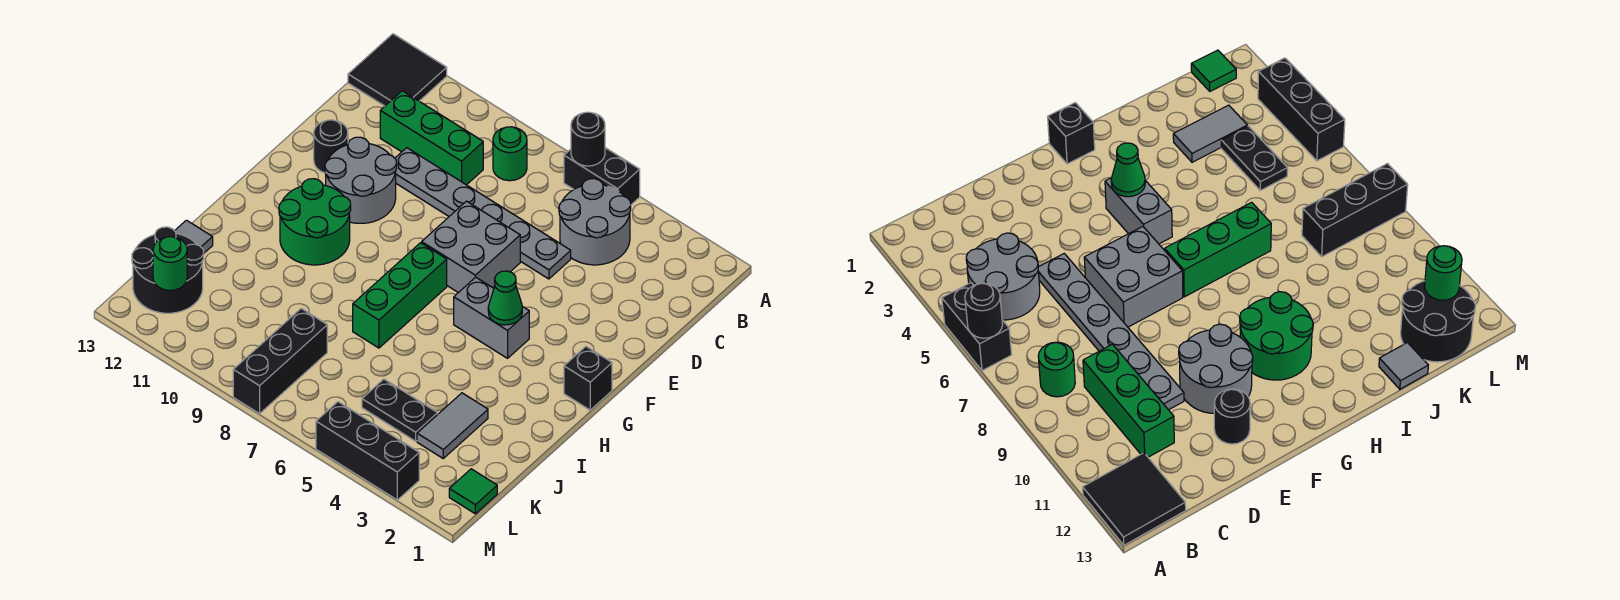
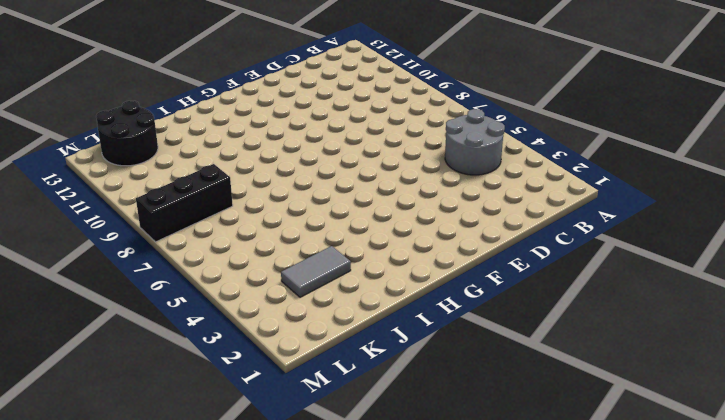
none -> black brick A5:A6 level 1
none -> black tile A12:B13 level 1
none -> green round brick B8 level 1

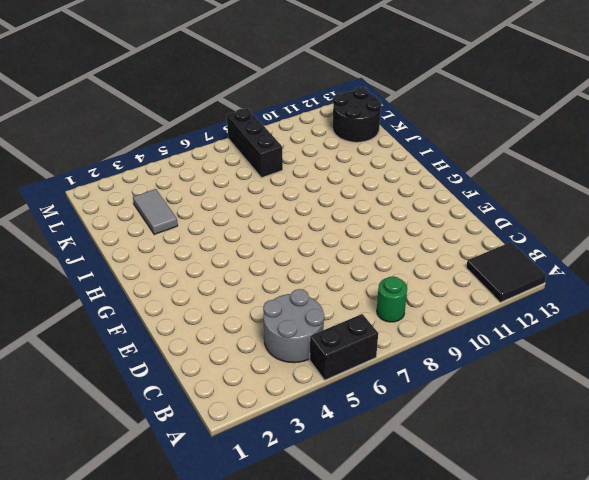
none -> green brick C9:C11 level 1
none -> grey plate D5:D10 level 1
none -> grey brick E6:F7 level 1

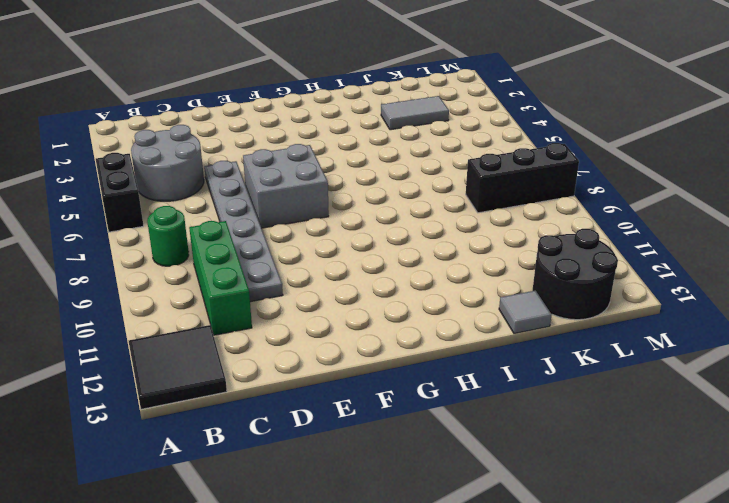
none -> grey round brick E10:F11 level 1
none -> black round brick E12 level 1
none -> black brick G1 level 1

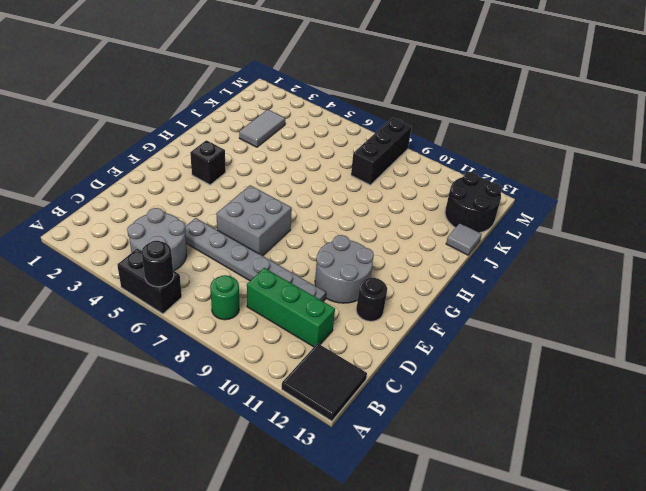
black brick G3 level 1 -> black brick G1 level 1
none -> grey brick G4:G5 level 1
none -> green brick G7:I7 level 1
none -> green round brick G10:H11 level 1

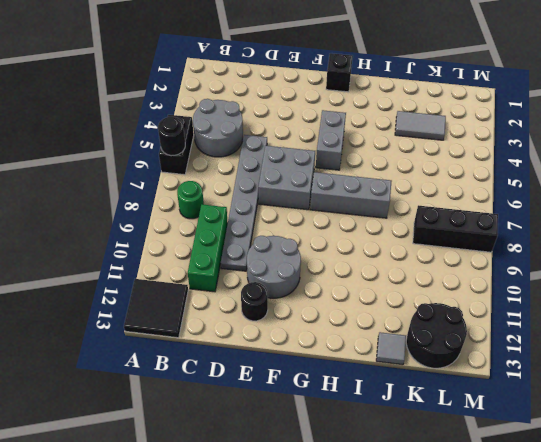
grey brick G7:I7 level 1 -> green brick G7:I7 level 1
none -> green round brick G10:H11 level 1
none -> black plate K4:K5 level 1
none -> green tile L1 level 1

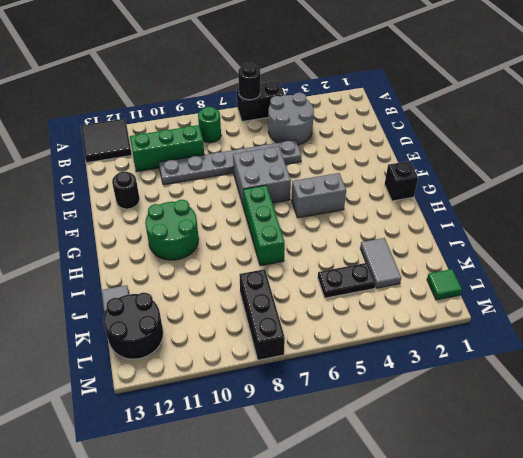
none -> grey round brick E10:F11 level 1
none -> black brick M3:M5 level 1
none -> green cone G4 level 2

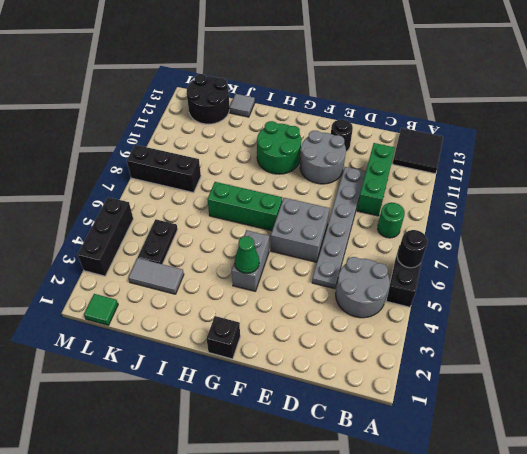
none -> green round brick L12 level 2

